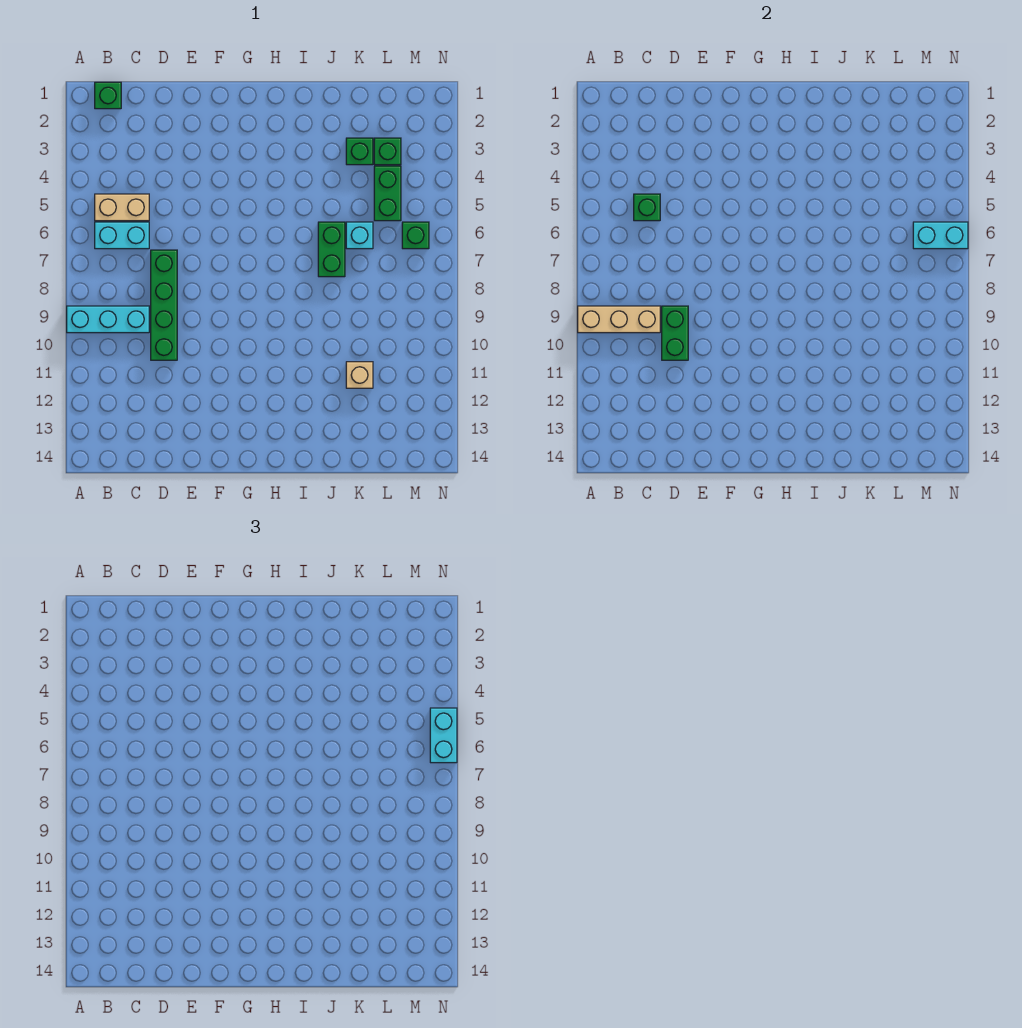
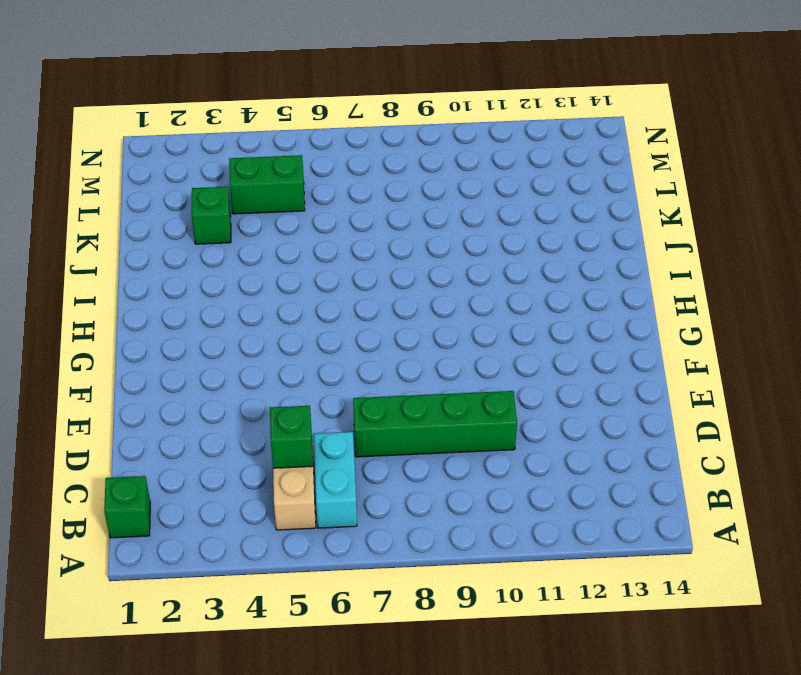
none -> cyan brick A9:C9 level 1
none -> green brick J6:J7 level 1
none -> cyan brick K6 level 1

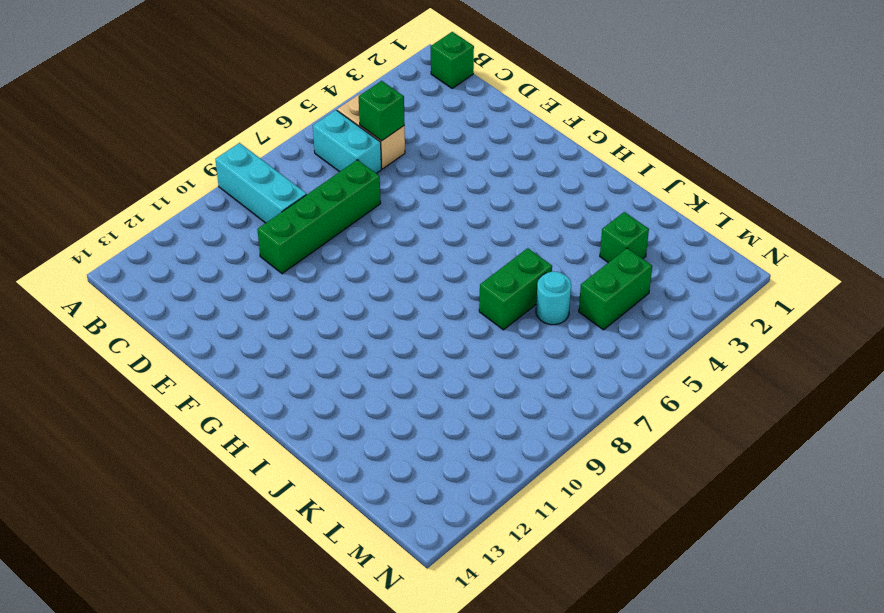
cyan round brick K6 level 1 -> cyan brick K6 level 1
none -> tan brick K11 level 1
none -> green brick L3 level 1
none -> green brick M6 level 1

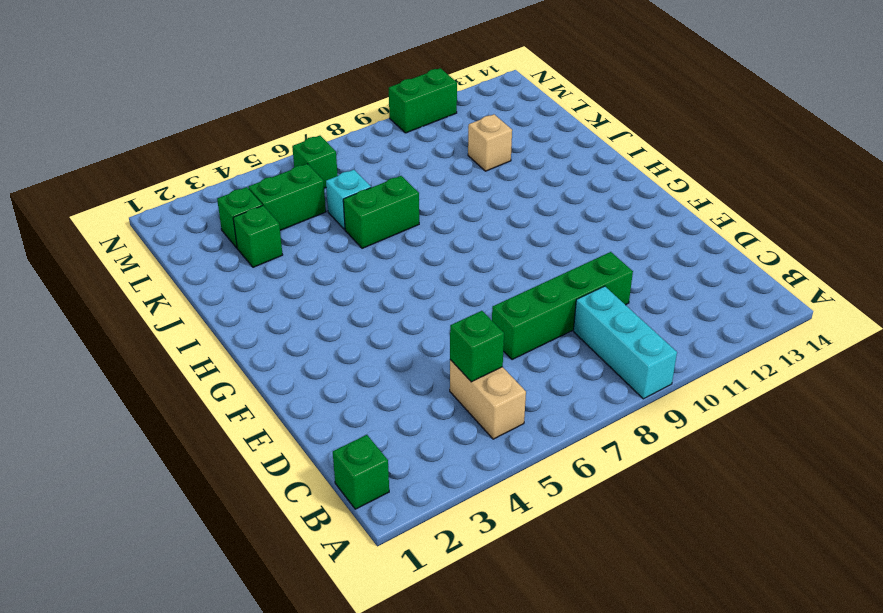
green brick N10:N11 level 1 -> green brick D9:D10 level 2
none -> cyan brick B6:C6 level 1
none -> tan brick A9:C9 level 2
none -> cyan brick M6:N6 level 2

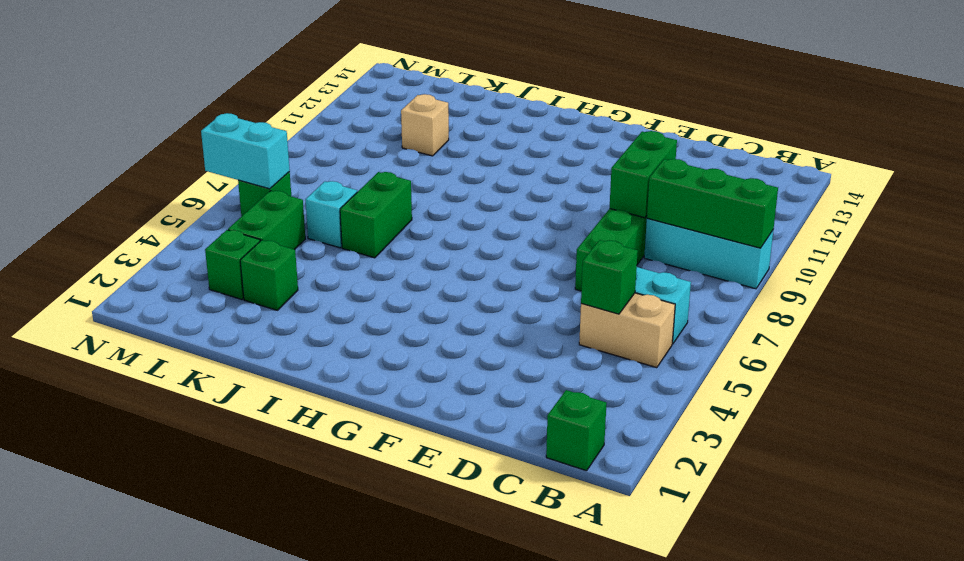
green brick A9:C9 level 2 -> tan brick A9:C9 level 2
none -> cyan brick N5:N6 level 3

